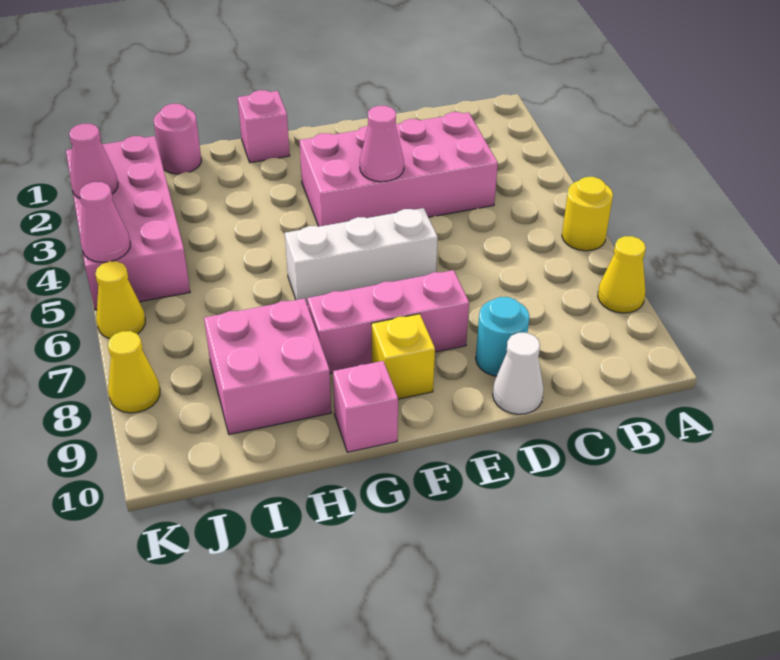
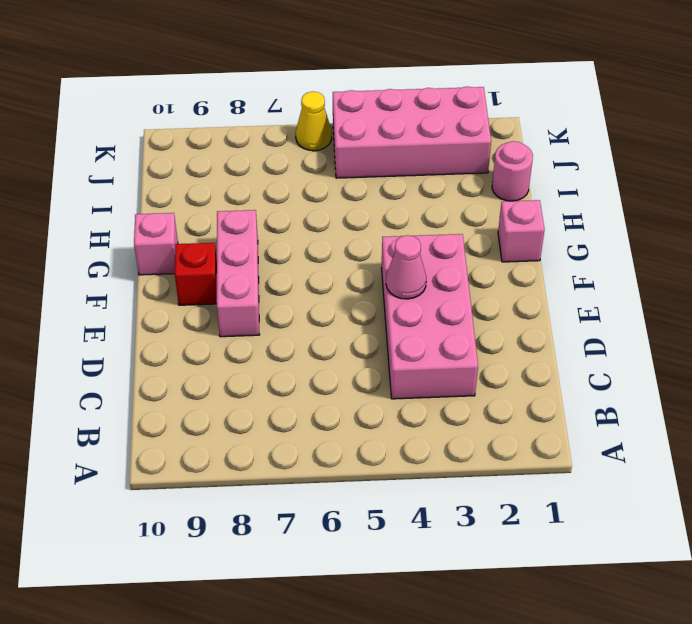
red brick F9 level 1 -> yellow brick F9 level 1
none -> yellow round brick A6 level 1
none -> yellow cone A8 level 1
none -> cyan round brick D9 level 1

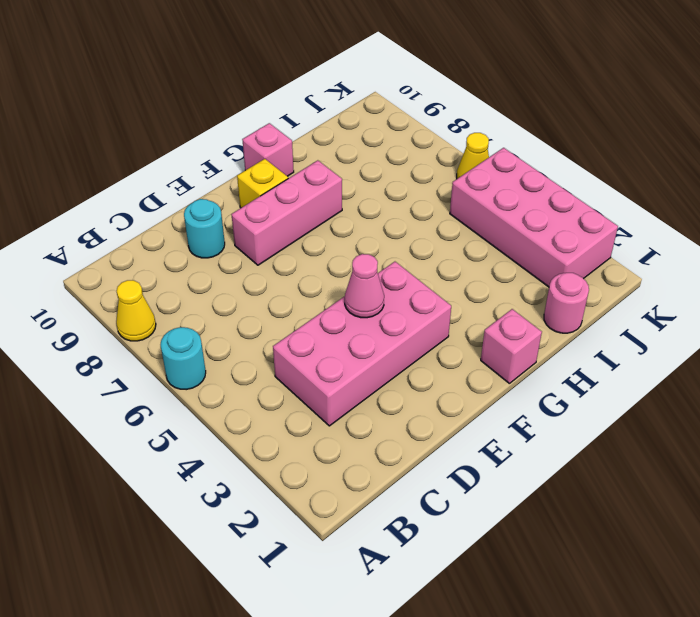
cyan round brick A6 level 1 -> yellow round brick A6 level 1
none -> white cone D10 level 1
none -> white brick E6:G6 level 1
none -> pink brick H8:I9 level 1

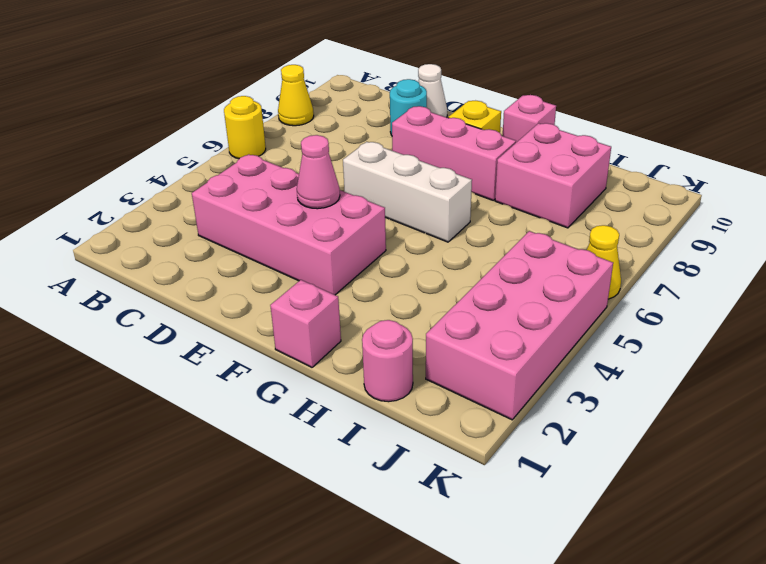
none -> yellow cone K8 level 1
none -> pink cone K3 level 2
none -> pink cone K5 level 2

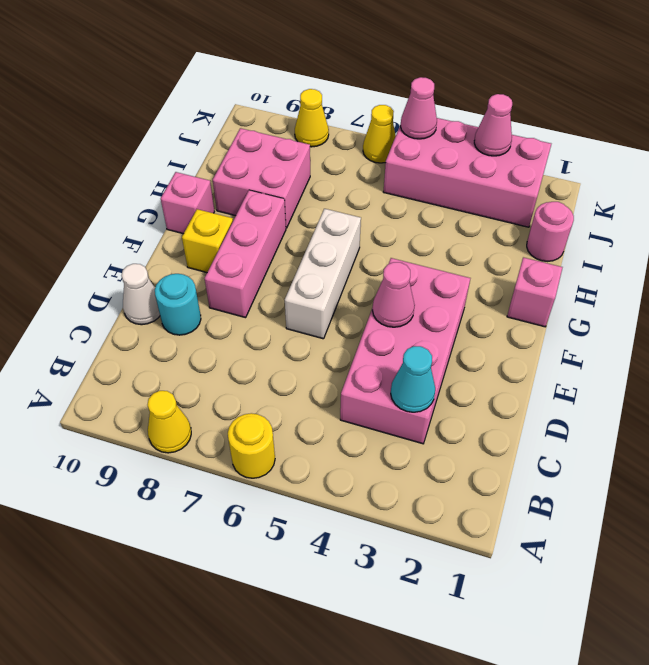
cyan cone C3 level 2 -> none

